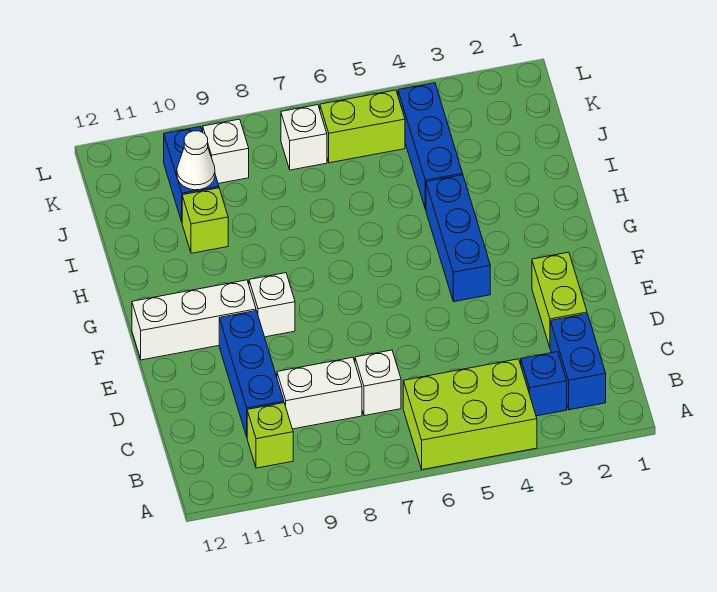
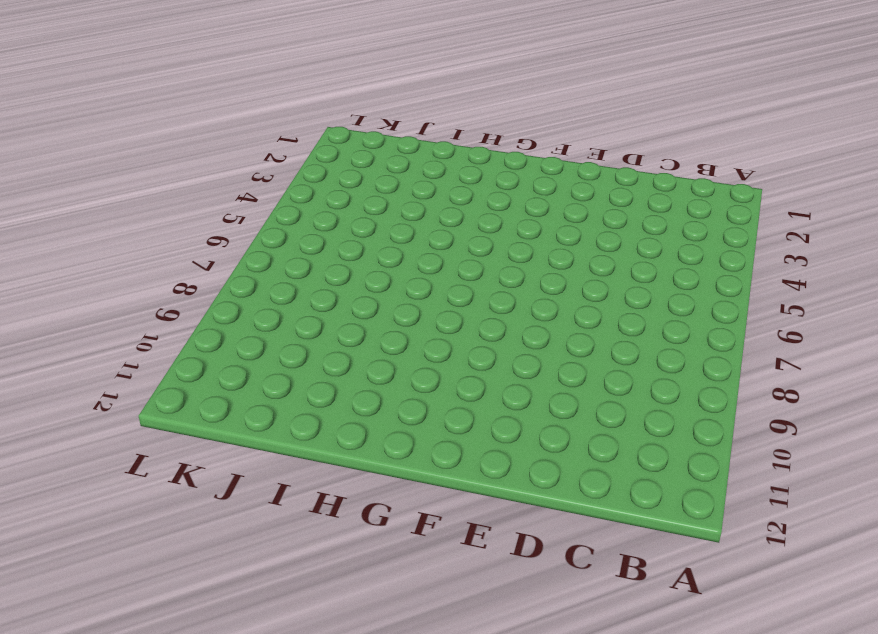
none -> lime brick A4:B6 level 1
none -> blue brick B2:C2 level 1
none -> blue brick B3 level 1

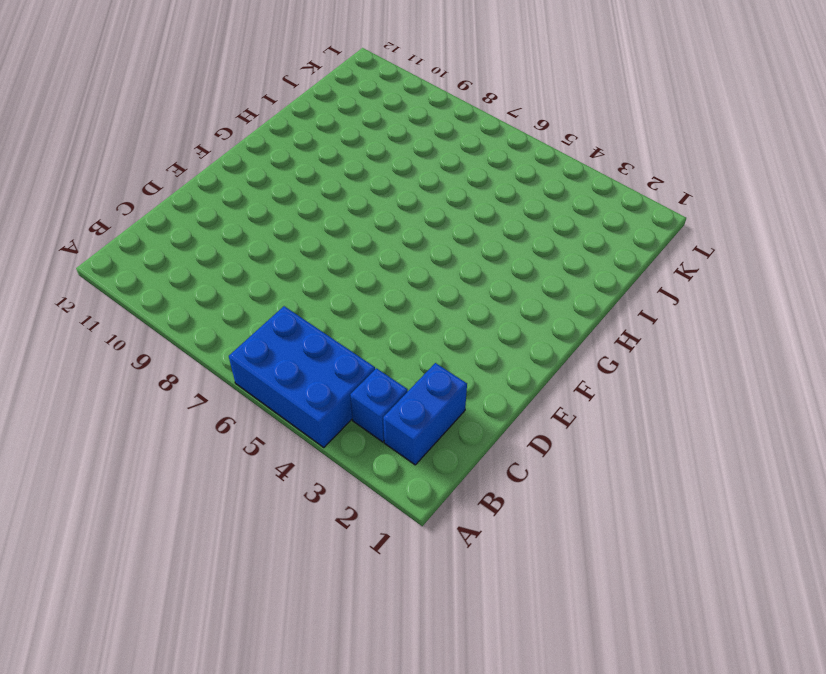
blue brick A4:B6 level 1 -> lime brick A4:B6 level 1
none -> lime brick B10 level 1
none -> white brick C7 level 1
none -> white brick C8:C9 level 1

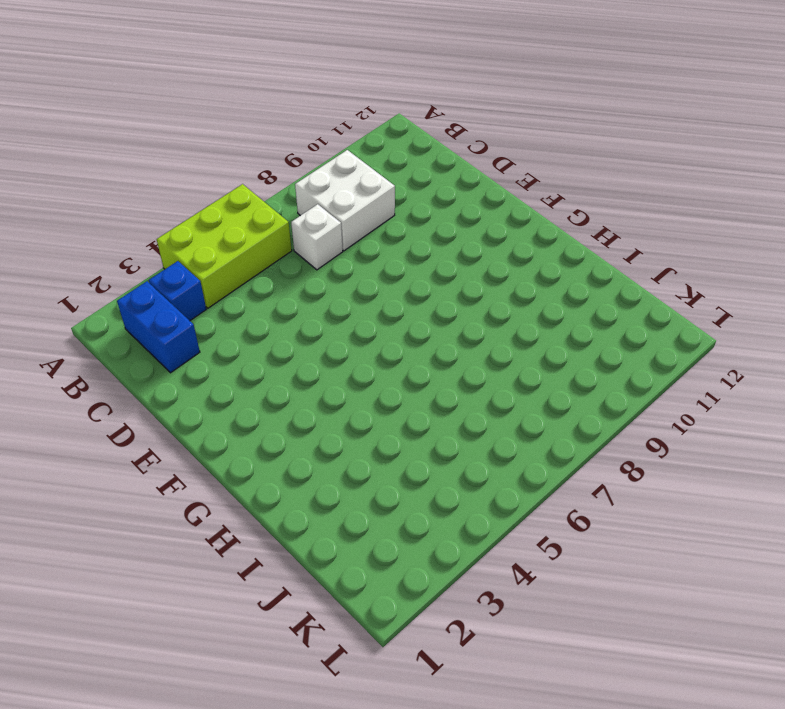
white brick B8:C9 level 1 -> white brick C8:C9 level 1
none -> lime brick B10 level 1
none -> blue brick C10:E10 level 1
none -> lime brick D2:E2 level 1

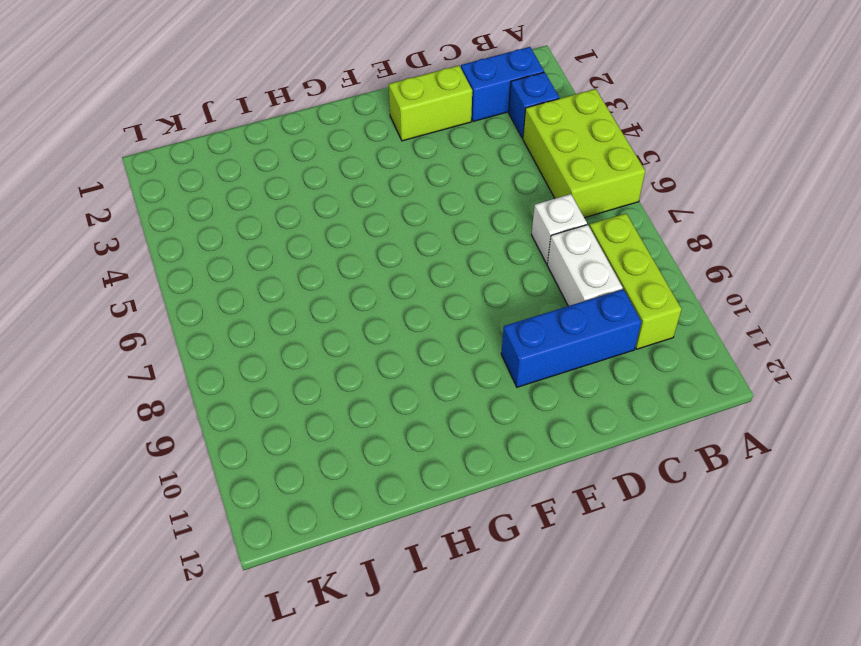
lime brick B8:B10 level 1 -> lime brick B10 level 1
none -> blue brick F4:H4 level 1
none -> white brick F9 level 1
none -> white brick F10:F12 level 1

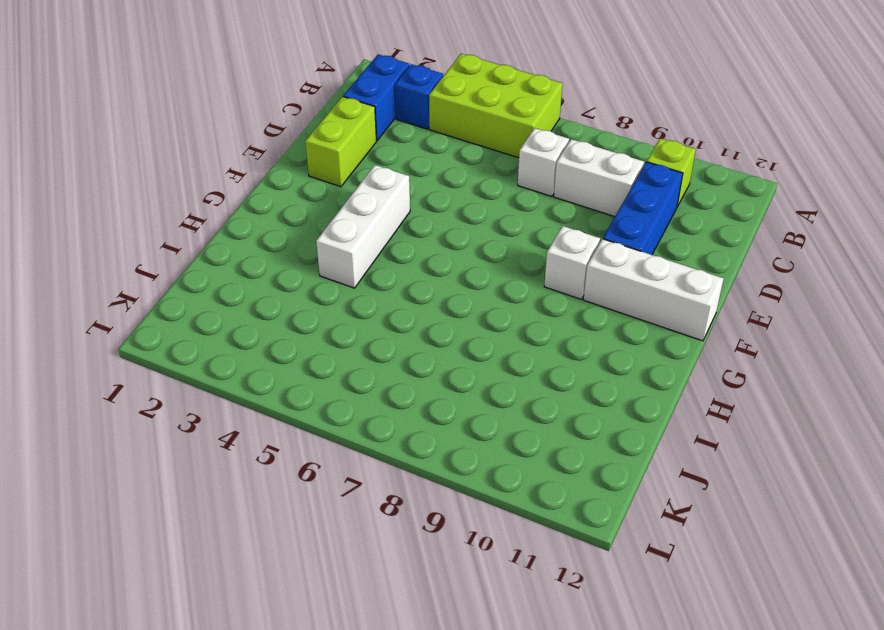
white brick F4:H4 level 1 -> blue brick F4:H4 level 1
none -> blue brick I4:K4 level 1
none -> lime brick I10 level 1
none -> blue brick J10:K10 level 1

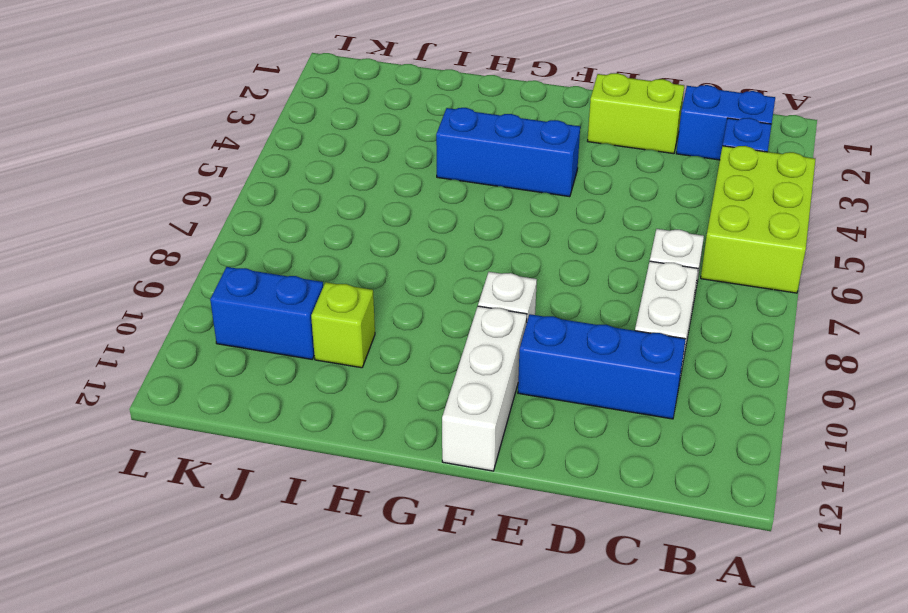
none -> lime brick B10 level 1
none -> blue brick I4:K4 level 1
none -> lime brick K5:K6 level 1

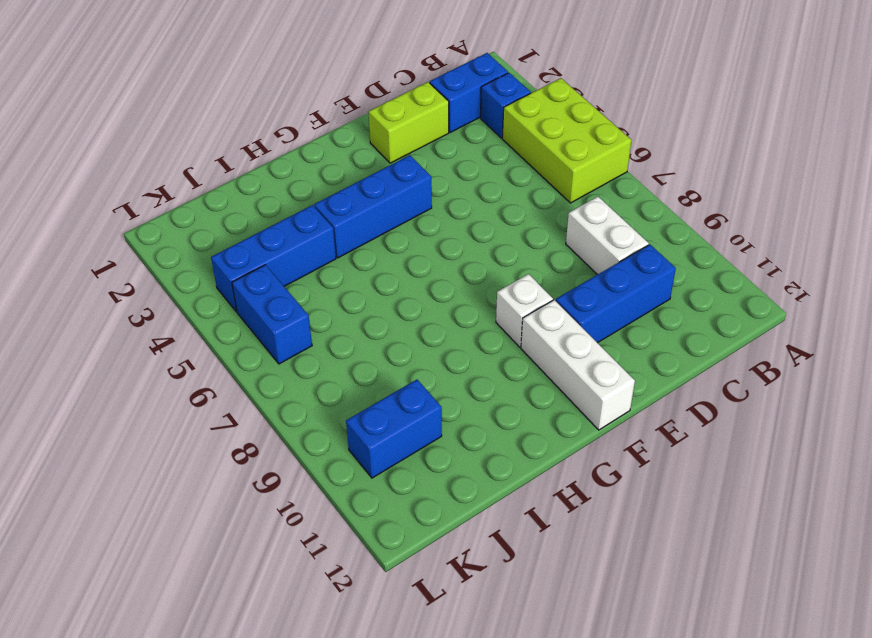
blue brick K5:K6 level 1 -> lime brick K5:K6 level 1
none -> lime brick B10 level 1
none -> white brick C7 level 1
none -> lime brick I10 level 1

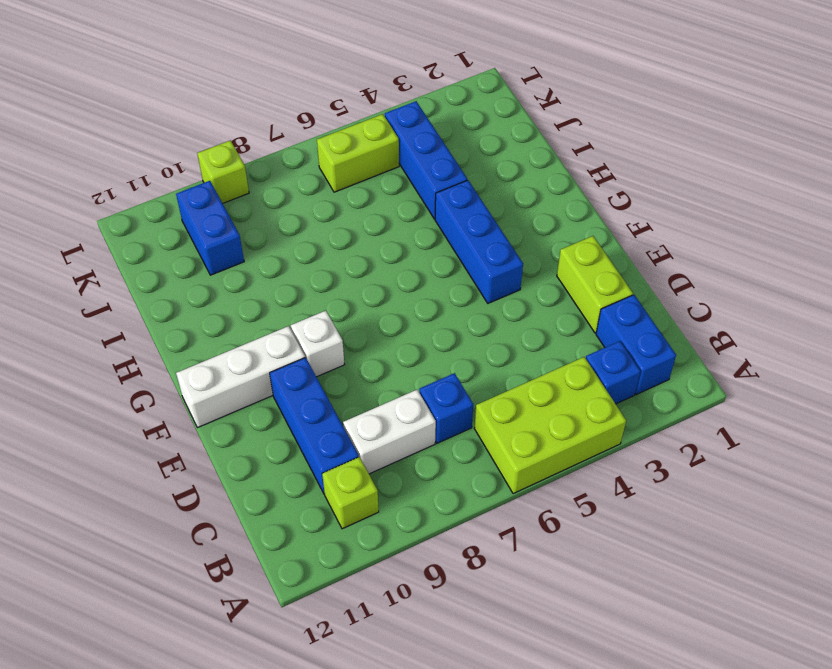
blue brick C7 level 1 -> white brick C7 level 1
lime brick L9 level 1 -> lime brick I10 level 1
none -> white brick K7 level 1
none -> white brick K9 level 1
none -> white cone J10 level 2

